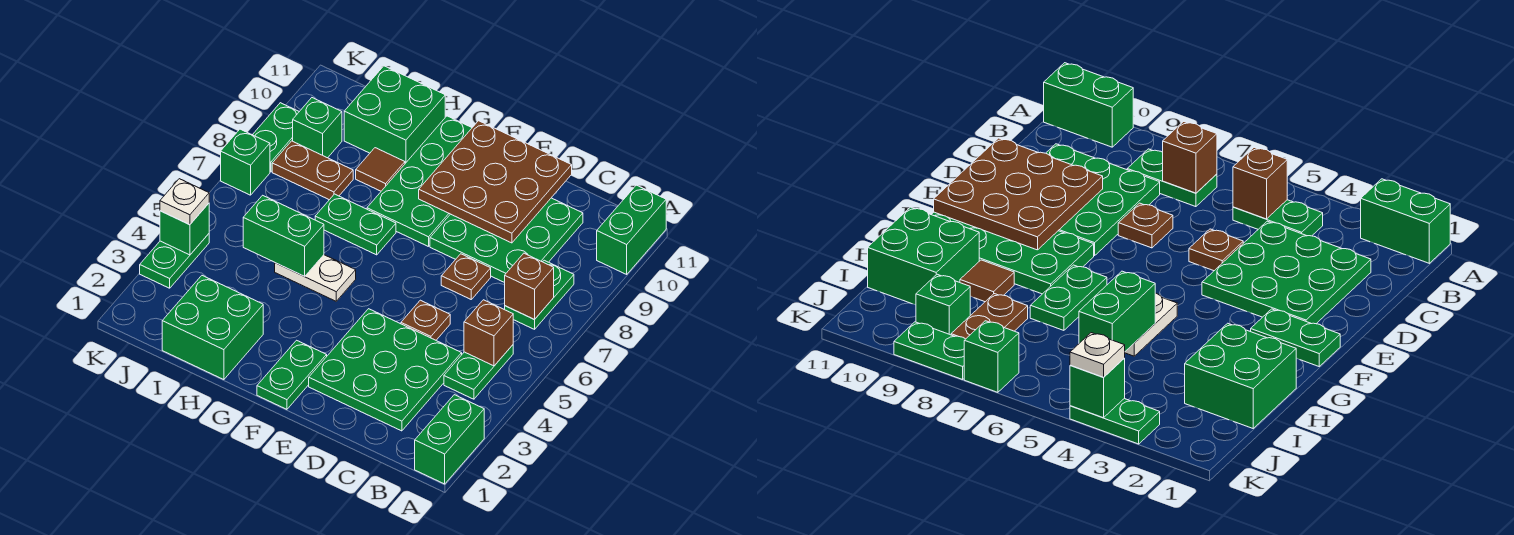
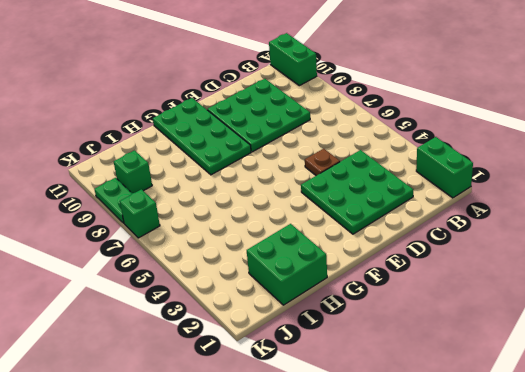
none -> green plate B4:B5 level 1
none -> green plate B7:B8 level 1
none -> brown plate D7 level 1

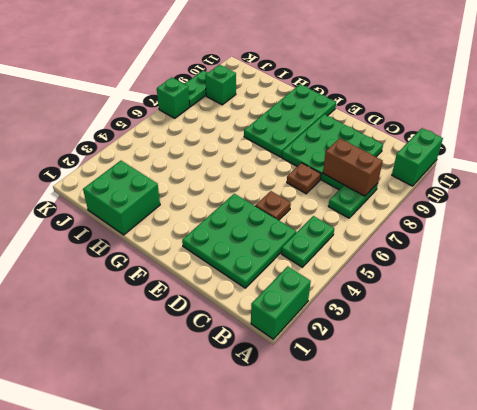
brown brick B8:C8 level 2 -> none
none -> green plate F1:F2 level 1
none -> white plate G5:H5 level 1
none -> green plate G7:H7 level 1

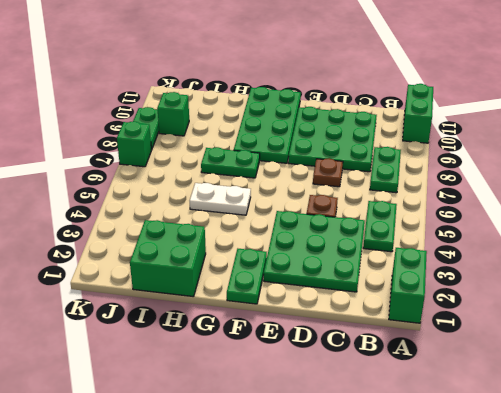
none -> brown tile H9 level 1
none -> green brick H10:I11 level 1
none -> brown plate I8:J8 level 1

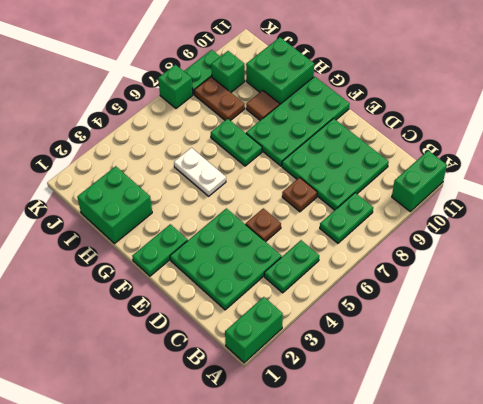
none -> green plate K3:K4 level 1
none -> brown brick B5 level 2
none -> brown brick B7 level 2

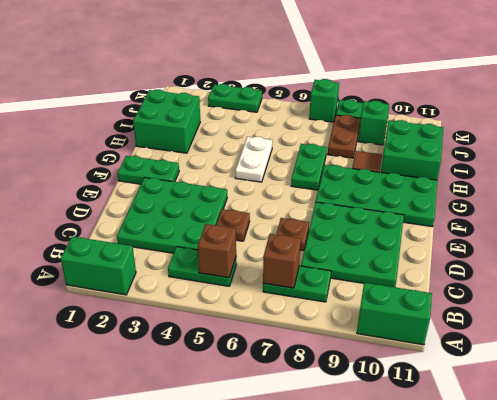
none -> brown plate D9:F11 level 2
none -> green brick H5:I5 level 2
none -> green brick K4 level 2

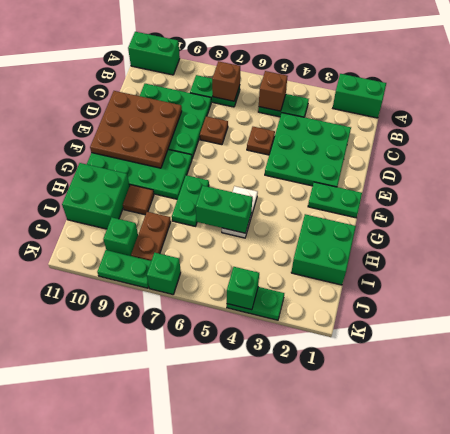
green brick H5:H6 level 2 -> green brick H5:I5 level 2
none -> white plate K4 level 3

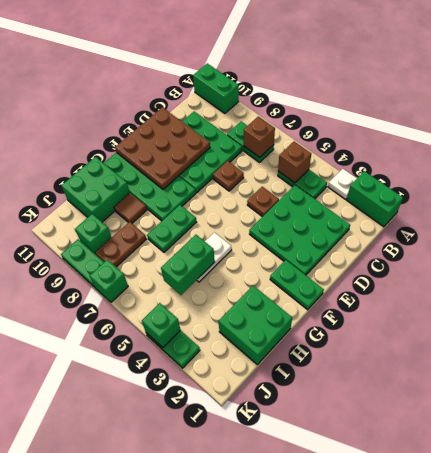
white plate A3 level 1 -> white plate K4 level 3

